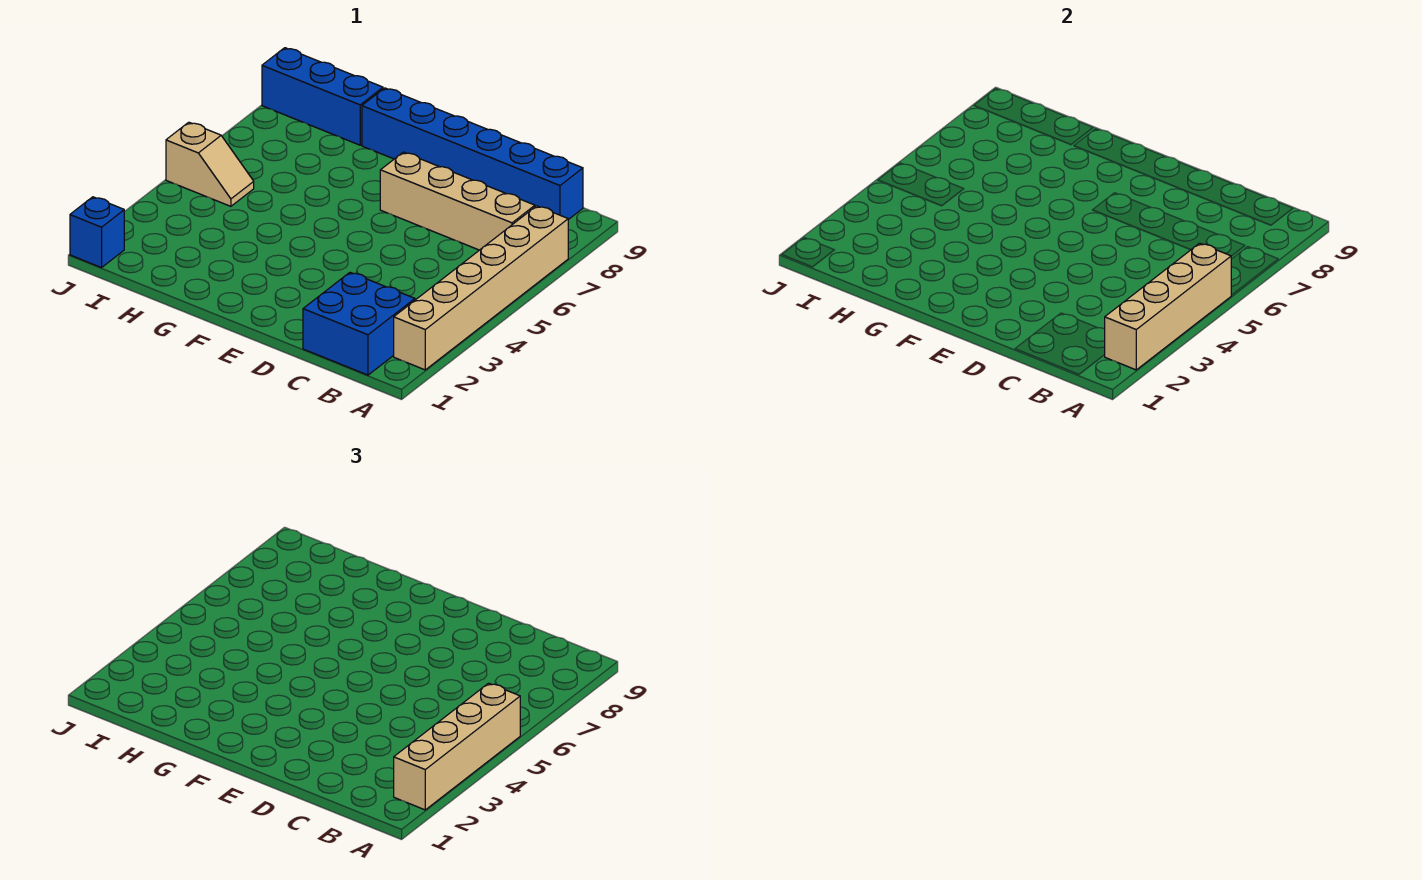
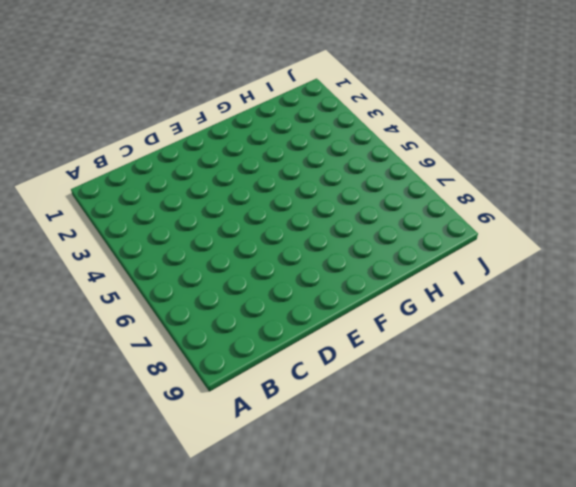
none -> tan brick A2:A7 level 1
none -> blue brick B1:C2 level 1

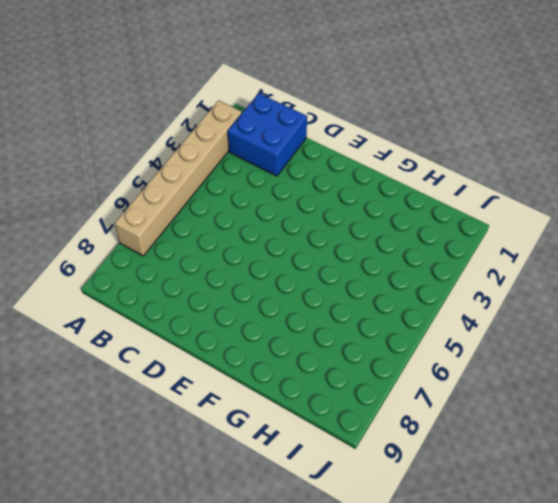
none -> tan brick B7:E7 level 1
none -> blue brick B9:G9 level 1

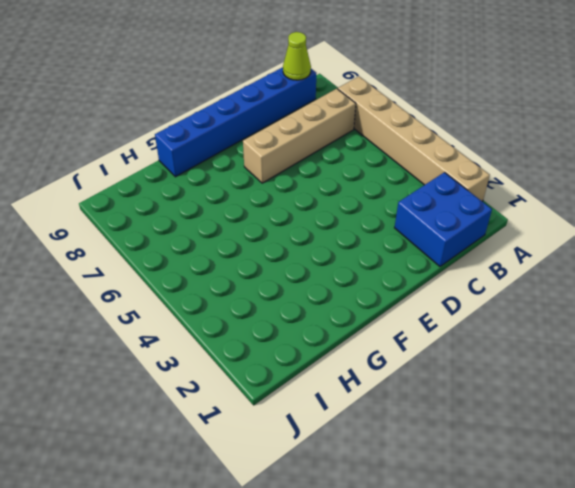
lime cone B9 level 2 -> none
none -> blue brick H9:J9 level 1
none -> tan slope I5:J5 level 1 top J

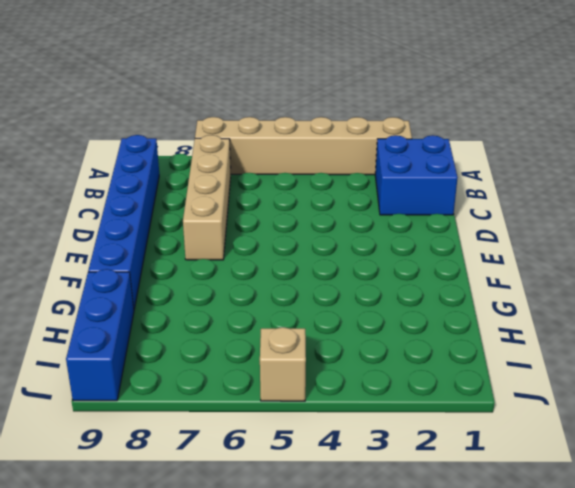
none -> blue brick J1 level 1
none -> tan brick A2:A5 level 2

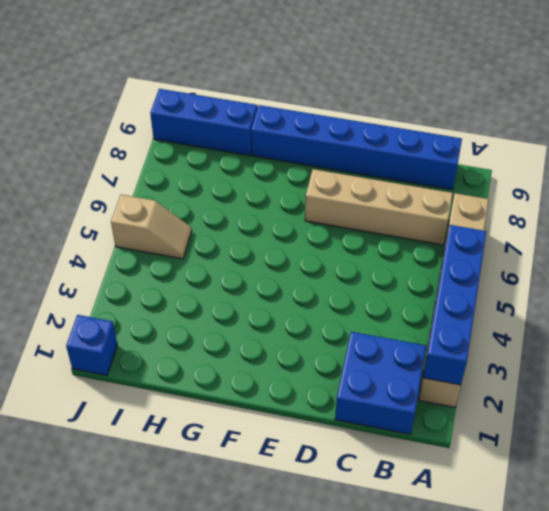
blue brick A2:A5 level 2 -> tan brick A2:A5 level 2
none -> tan brick A2:A5 level 3

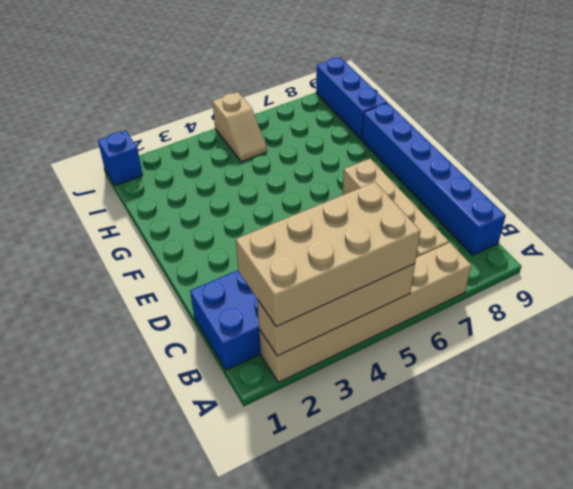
tan brick A2:B5 level 3 -> tan brick A2:A5 level 3

